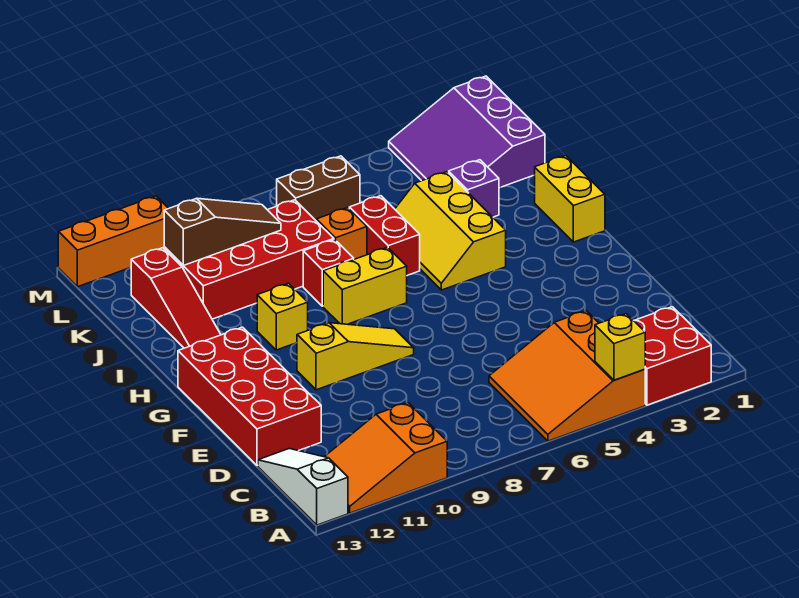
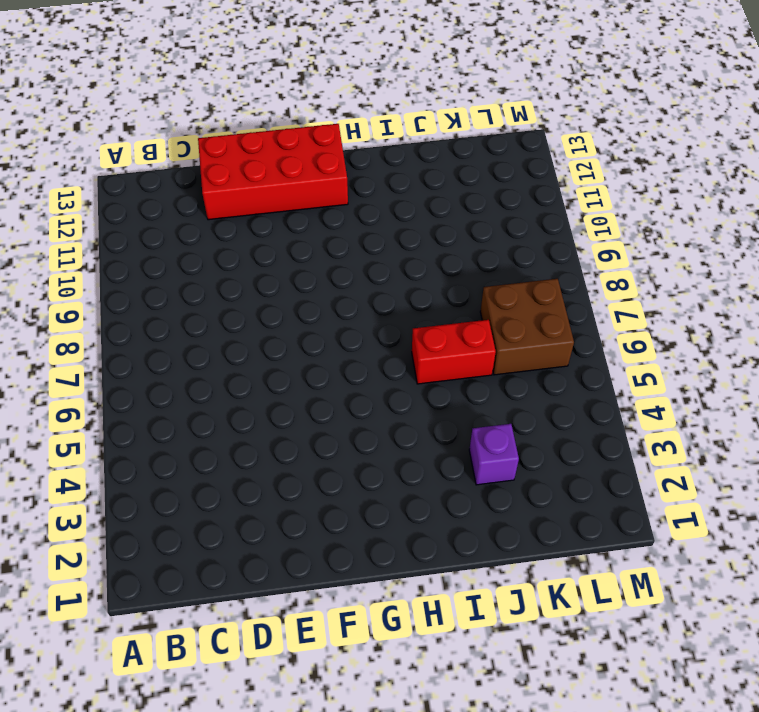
brown brick K6:L7 level 1 -> brown brick L6:L7 level 1
none -> red brick A2:B3 level 1
none -> orange slope A4:C6 level 1 top 4
none -> orange slope A10:B12 level 1 top 10

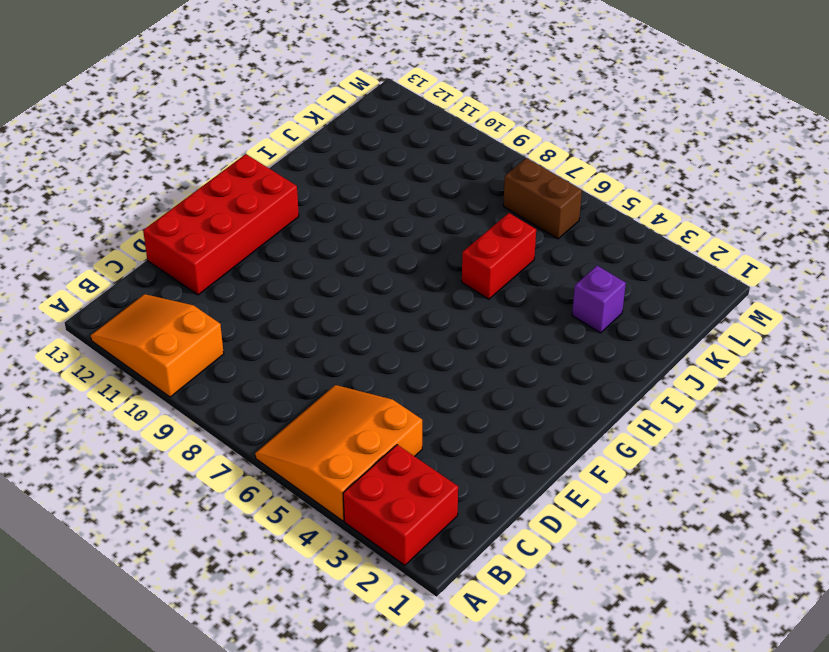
none -> white slope A13:C13 level 1 top A
none -> yellow slope F8:F10 level 1 top 10
none -> yellow brick H1:I1 level 1

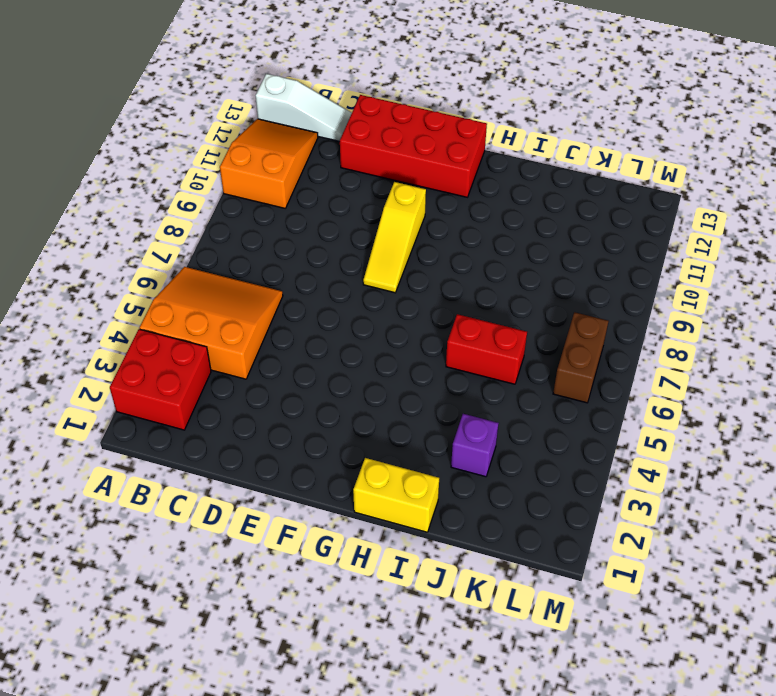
none -> yellow slope H4:J5 level 1 top 4
none -> yellow brick H7:H8 level 1
none -> yellow brick H10 level 1

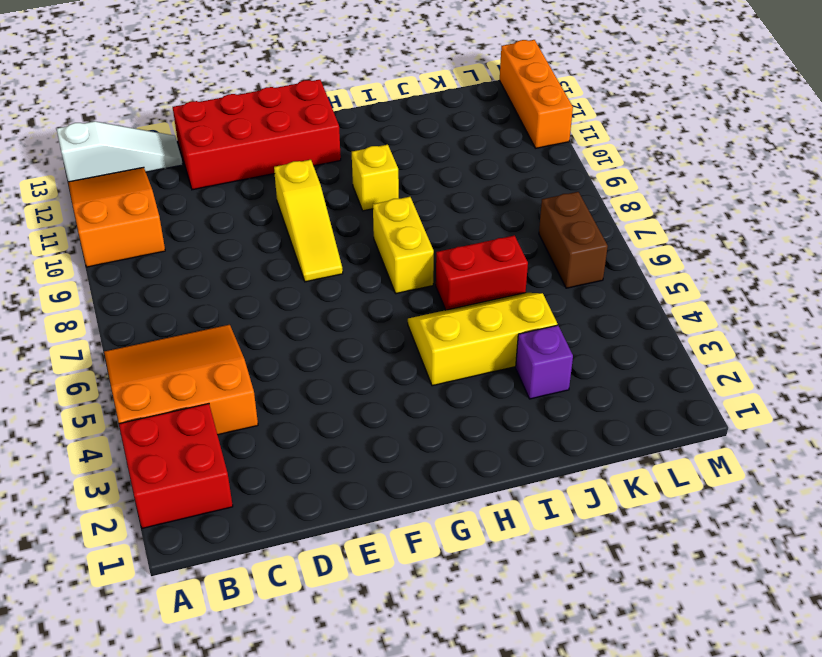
none -> yellow brick H1:I1 level 1
none -> red brick I8 level 1
none -> red slope I12:K12 level 1 top K

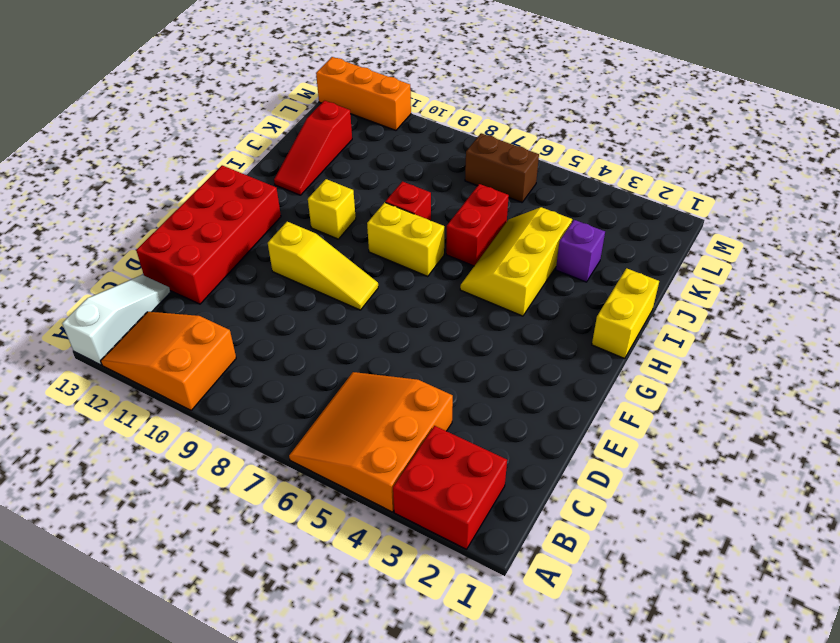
none -> orange brick J7 level 1
none -> red brick J8:K11 level 1
none -> purple slope K1:M3 level 1 top 1

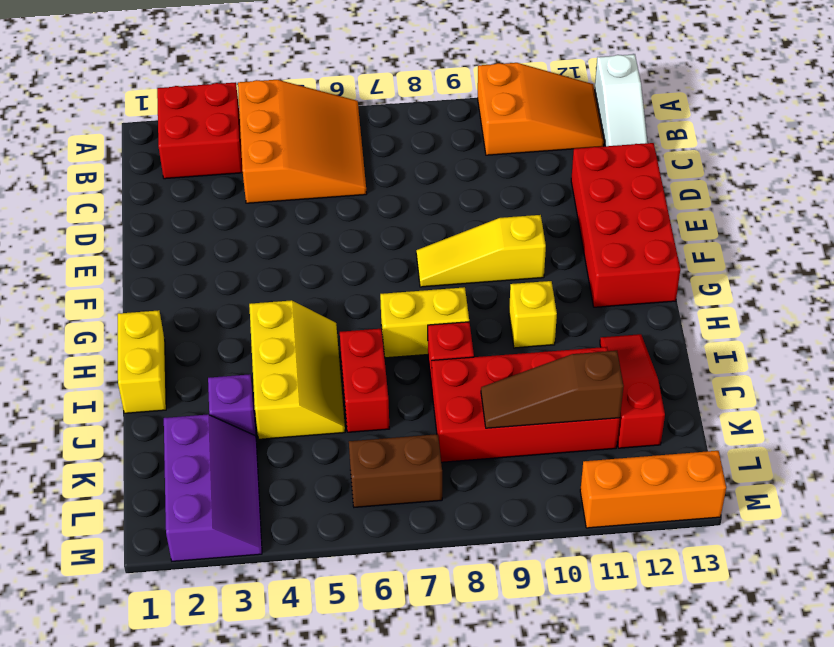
purple slope K2:M3 level 1 top 2 -> purple slope K1:M3 level 1 top 1
none -> orange brick J7 level 1
none -> yellow brick A4 level 2

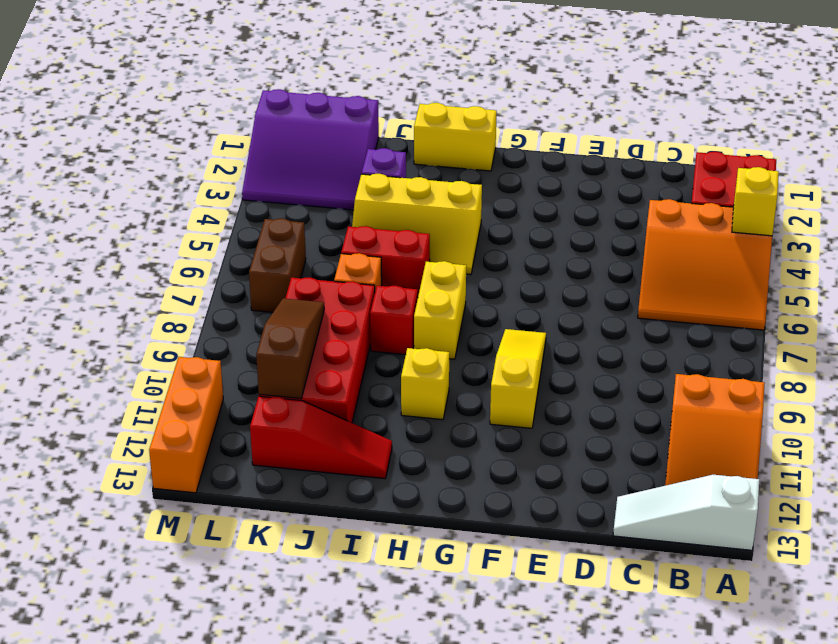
none -> red brick D12:G13 level 1

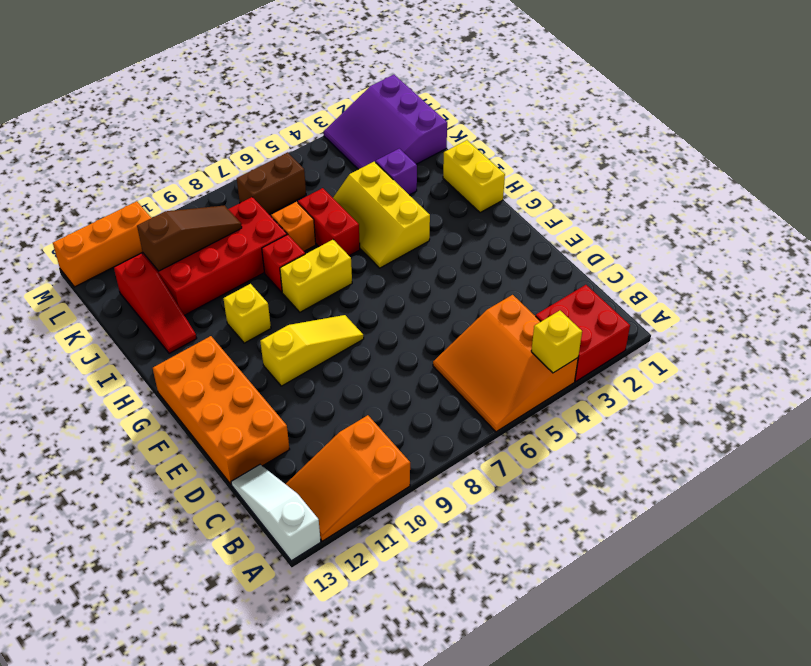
orange brick D12:G13 level 1 -> red brick D12:G13 level 1

